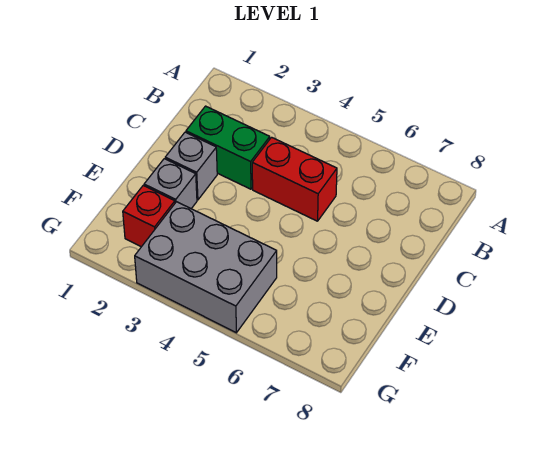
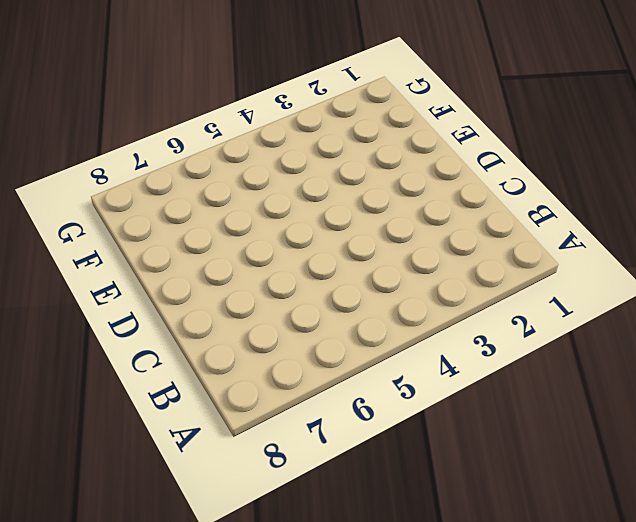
none -> green brick C2:C3 level 1
none -> red brick C4:C5 level 1

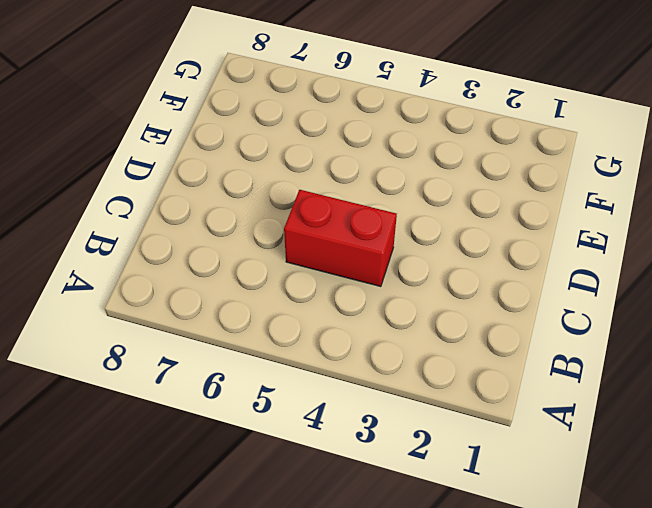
none -> green brick C2:C3 level 1
none -> grey brick D2 level 1

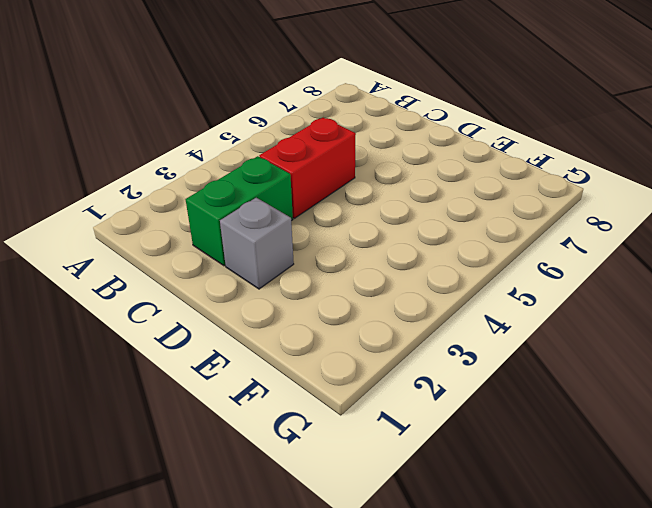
none -> grey brick E2 level 1
none -> red brick F2 level 1

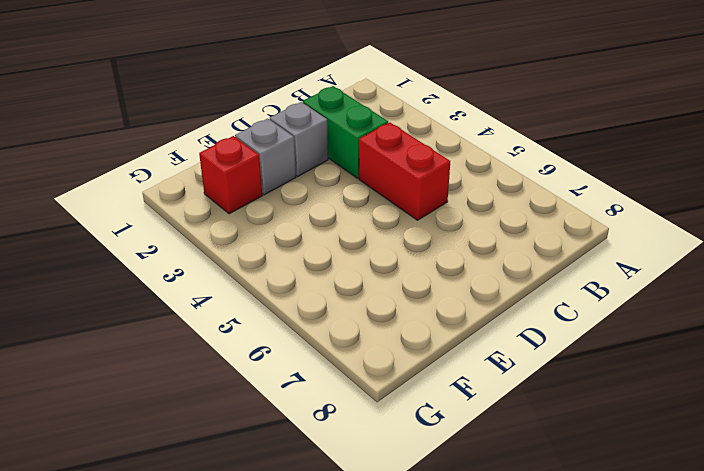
none -> grey brick F3:G5 level 1

